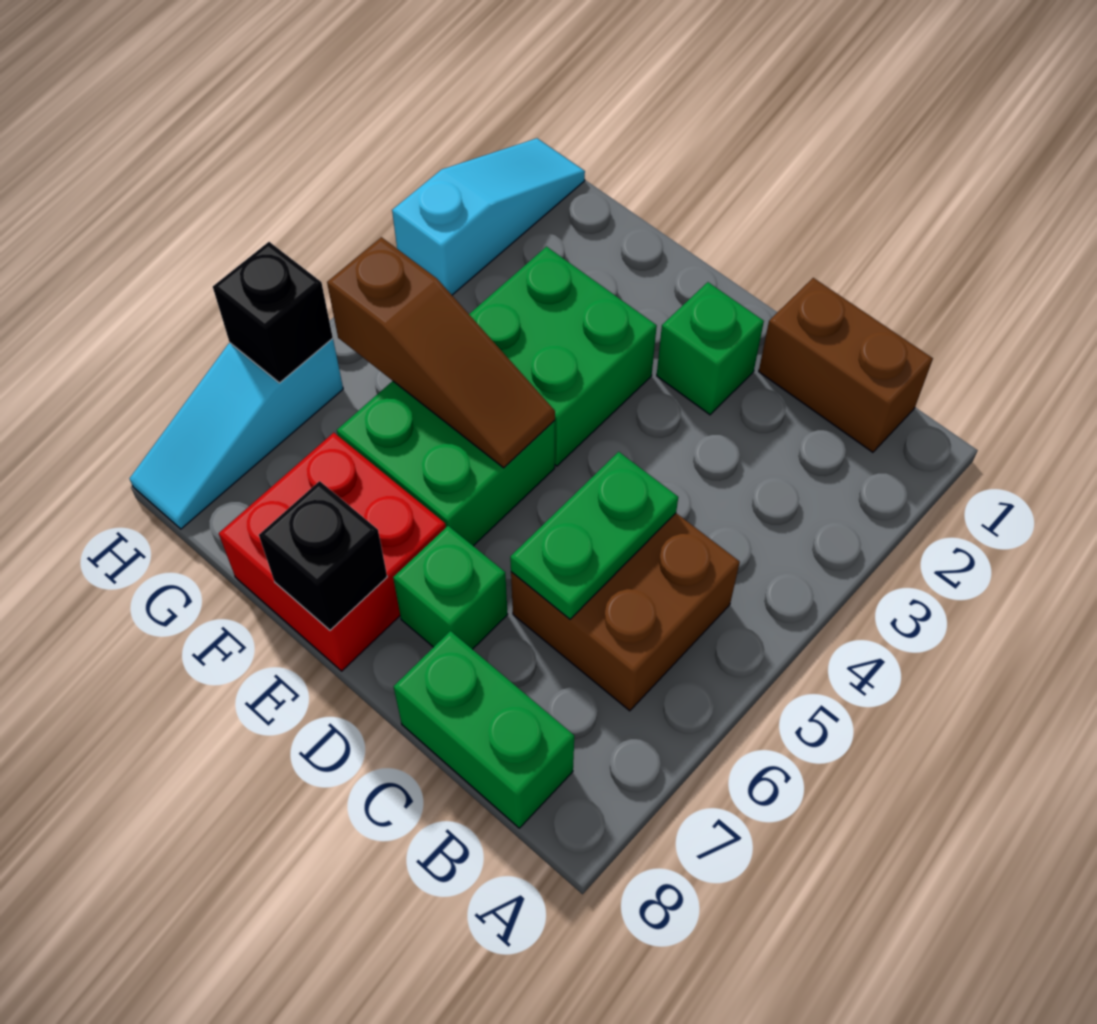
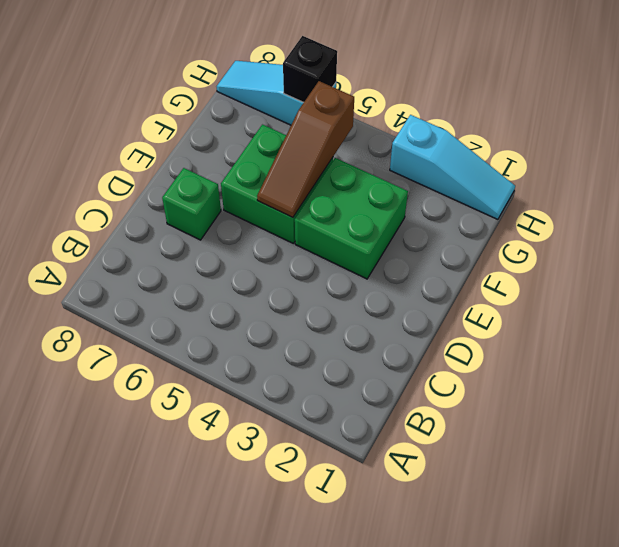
none -> brown brick B1:C1 level 1
none -> brown brick B5:C6 level 1
none -> green brick B8:C8 level 1

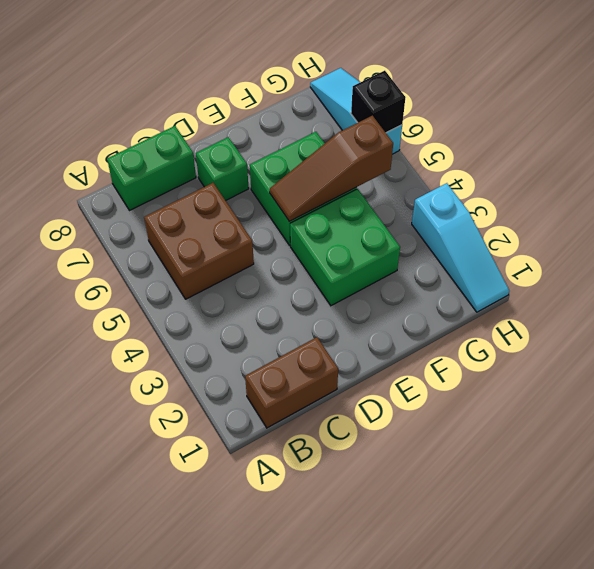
none -> green brick D2 level 1
none -> red brick E7:F8 level 1
none -> green plate C5:C6 level 2

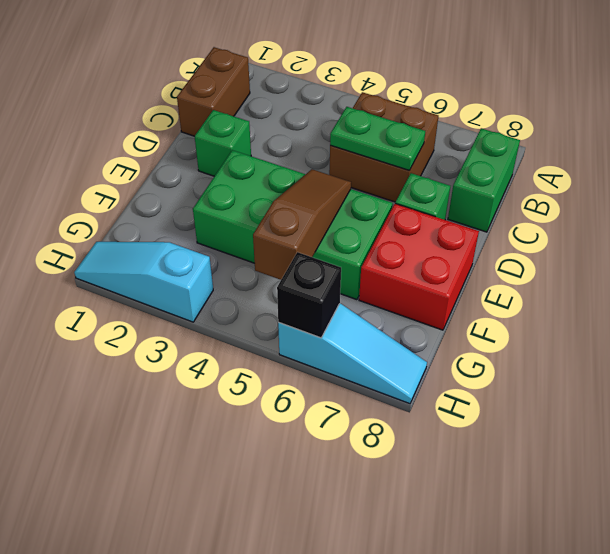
none -> black brick E8 level 2

